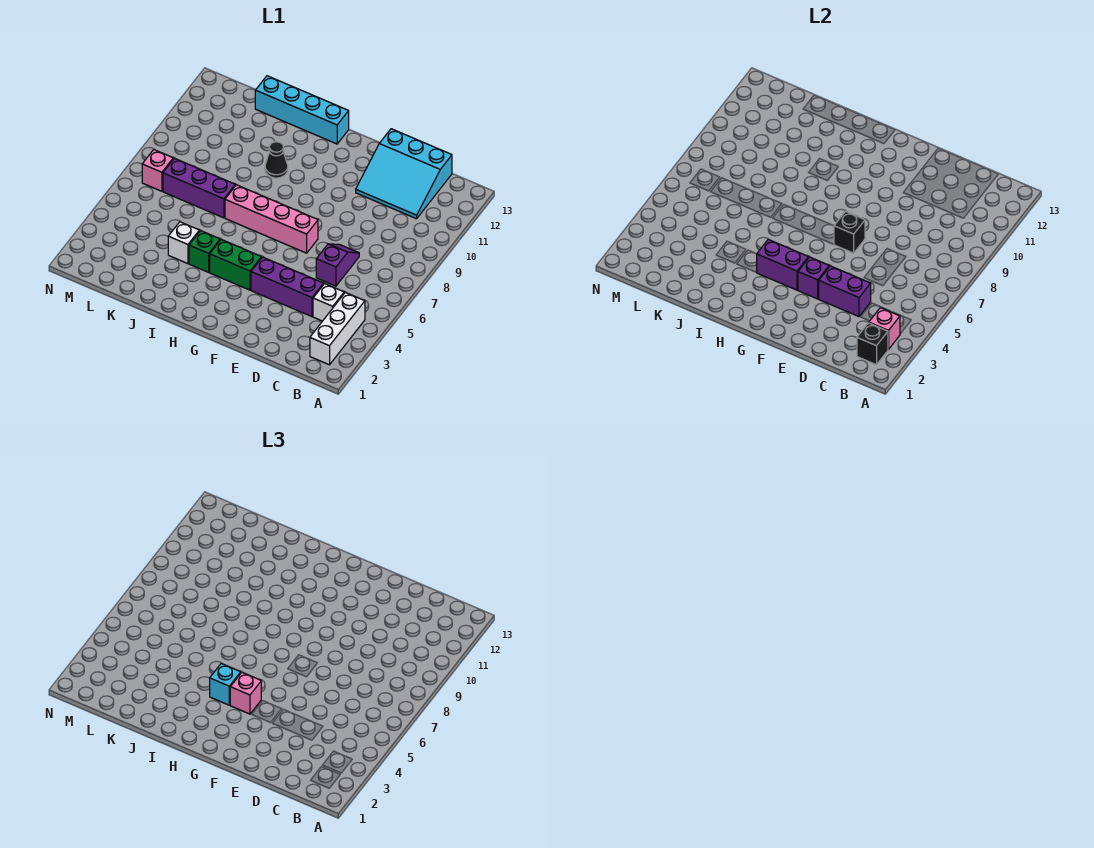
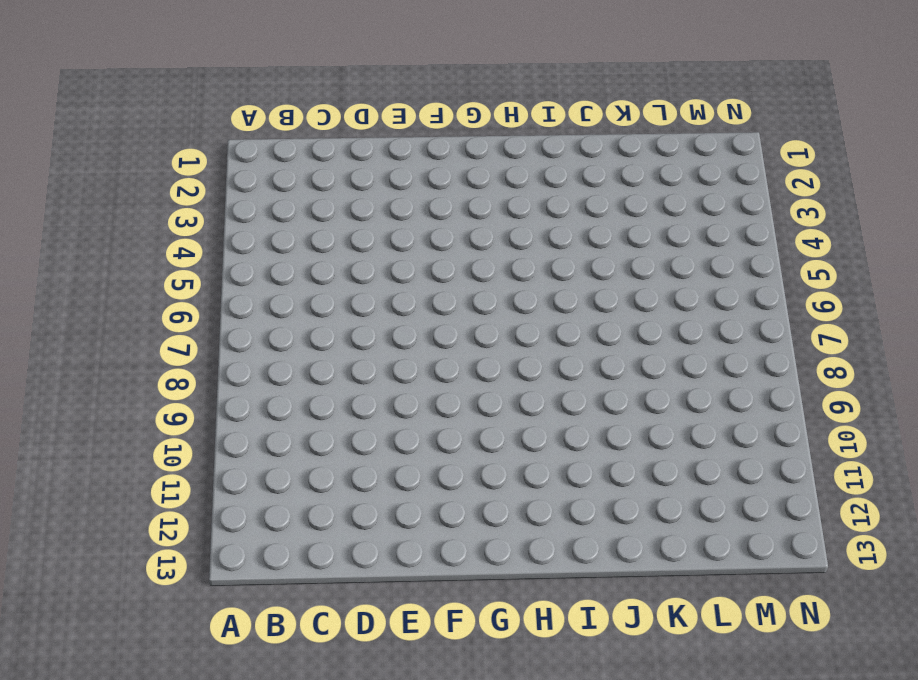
none -> white brick B2:B4 level 1
none -> white brick C4 level 1
none -> cyan slope C11:E13 level 1 top 13

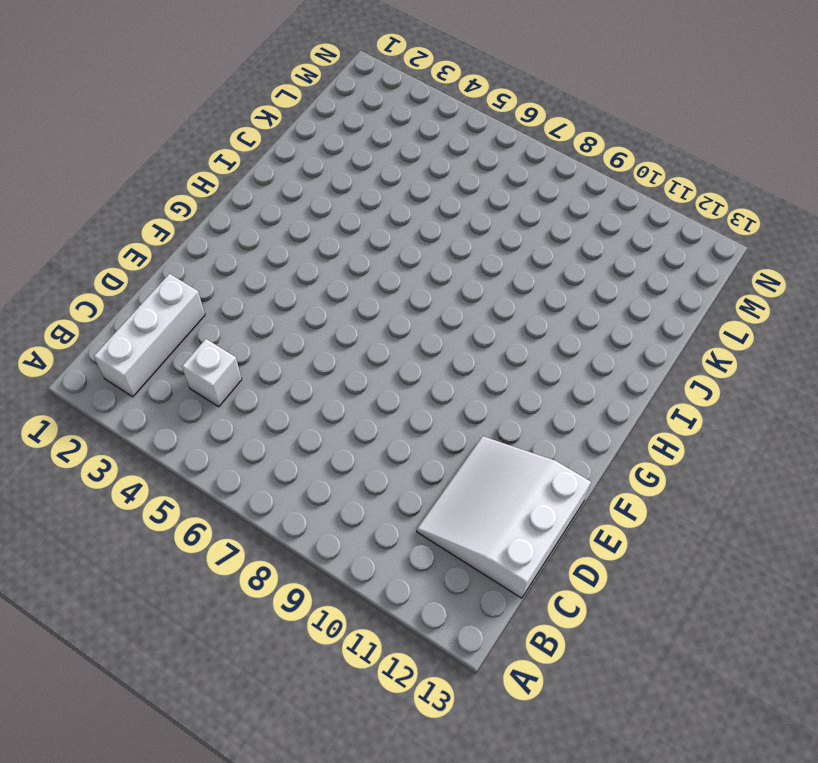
white brick B2:D2 level 1 -> white brick B2:B4 level 1
white slope C11:E13 level 1 top 13 -> cyan slope C11:E13 level 1 top 13
none -> purple brick D4:F4 level 1
none -> purple slope D6:D7 level 1 top 6
none -> pink brick F7:I7 level 1

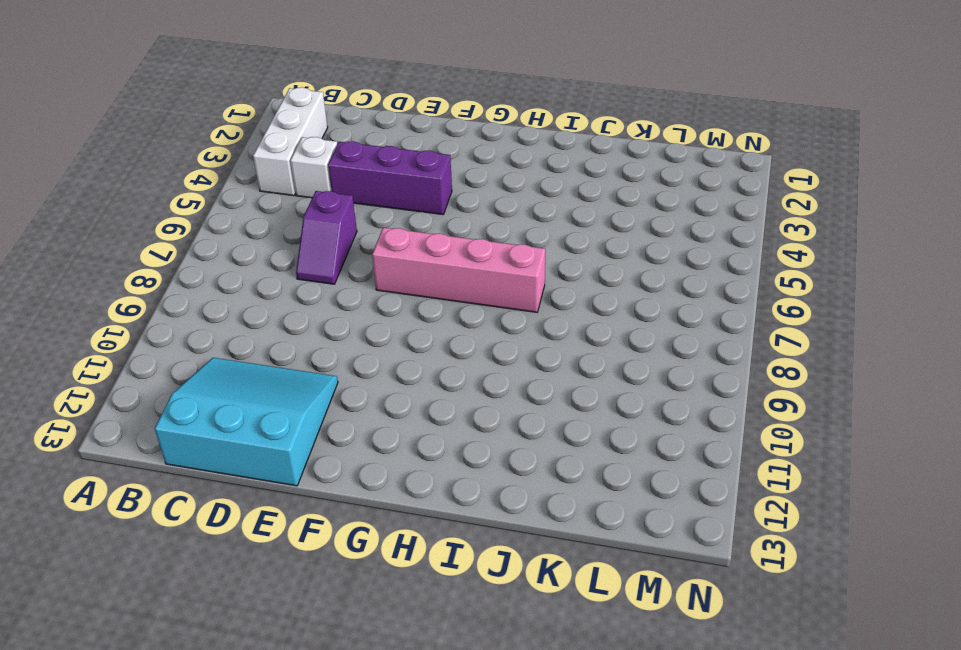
none -> green brick G4:H4 level 1
none -> cyan brick H13:K13 level 1
none -> green brick I4 level 1

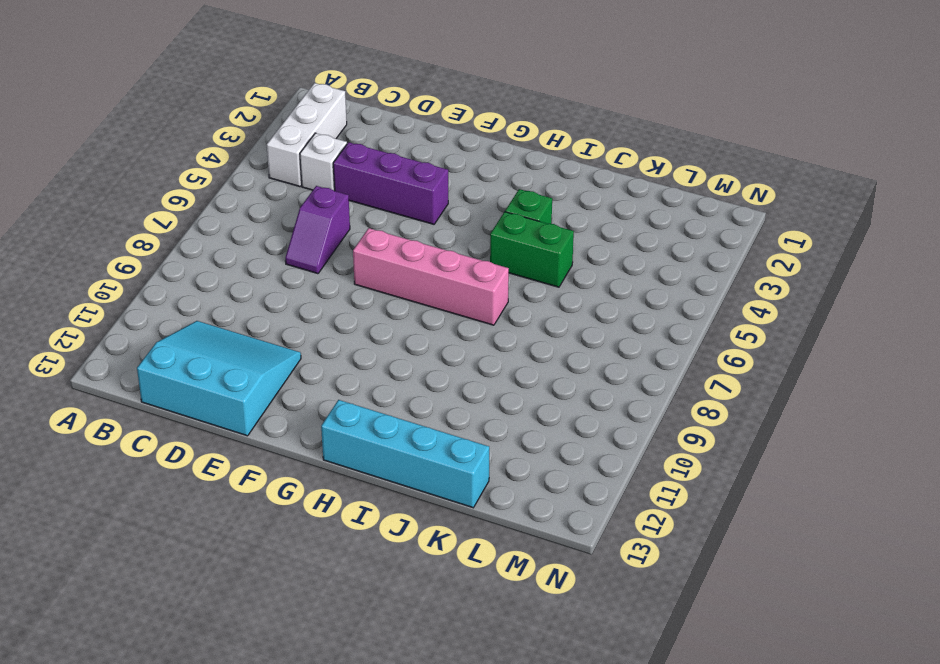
green brick I5:J5 level 1 -> green brick G4:H4 level 1
none -> black cone I10 level 1
none -> white brick J4 level 1
none -> purple brick J7:L7 level 1

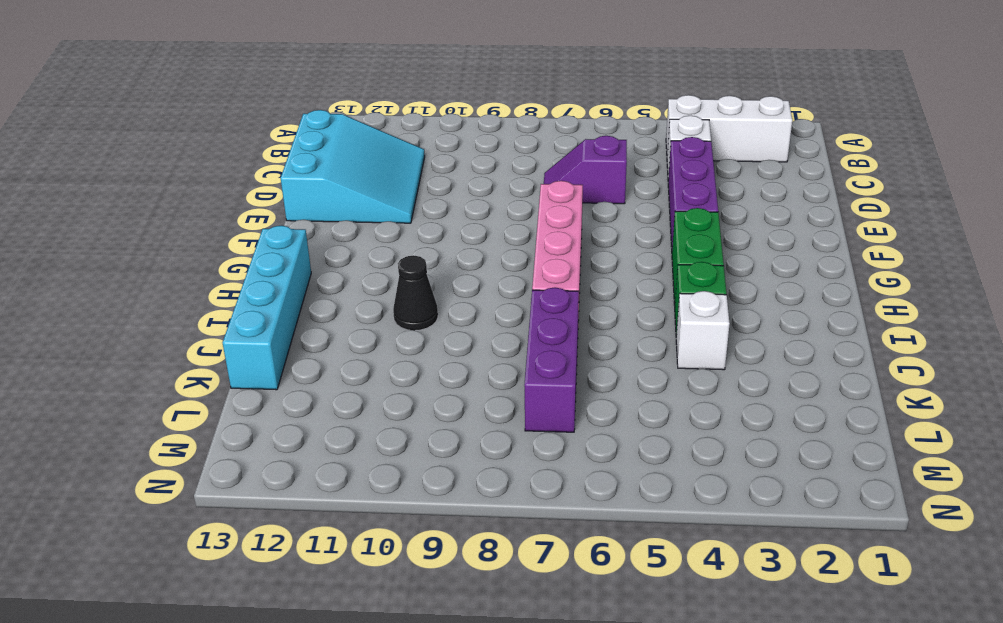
none -> pink brick M7 level 1
none -> black brick B2 level 2
none -> pink brick B3 level 2

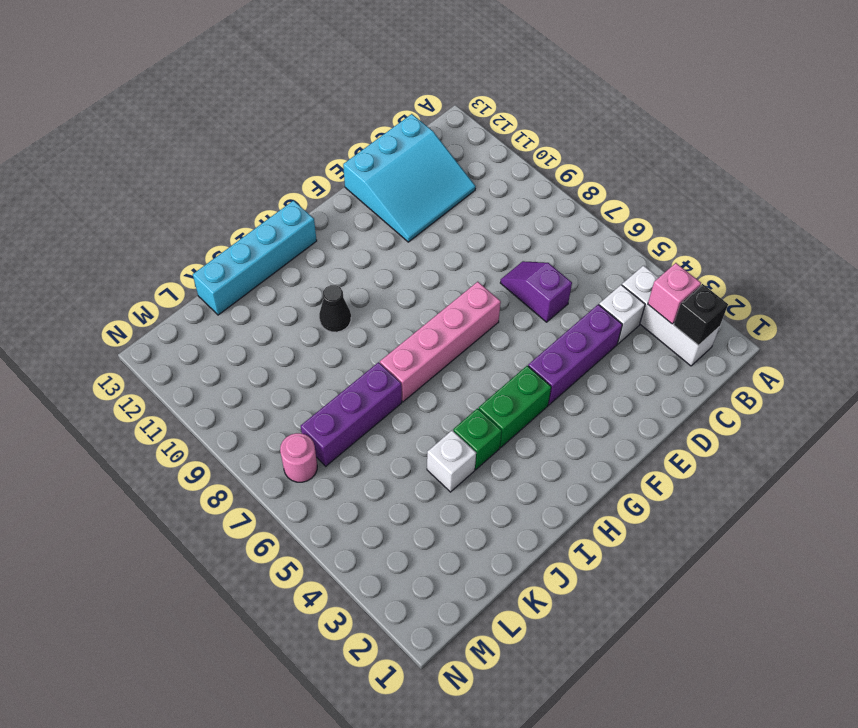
pink round brick M7 level 1 -> pink brick M7 level 1
none -> purple brick D4:E4 level 2
none -> purple brick F4 level 2
none -> black brick F7 level 2

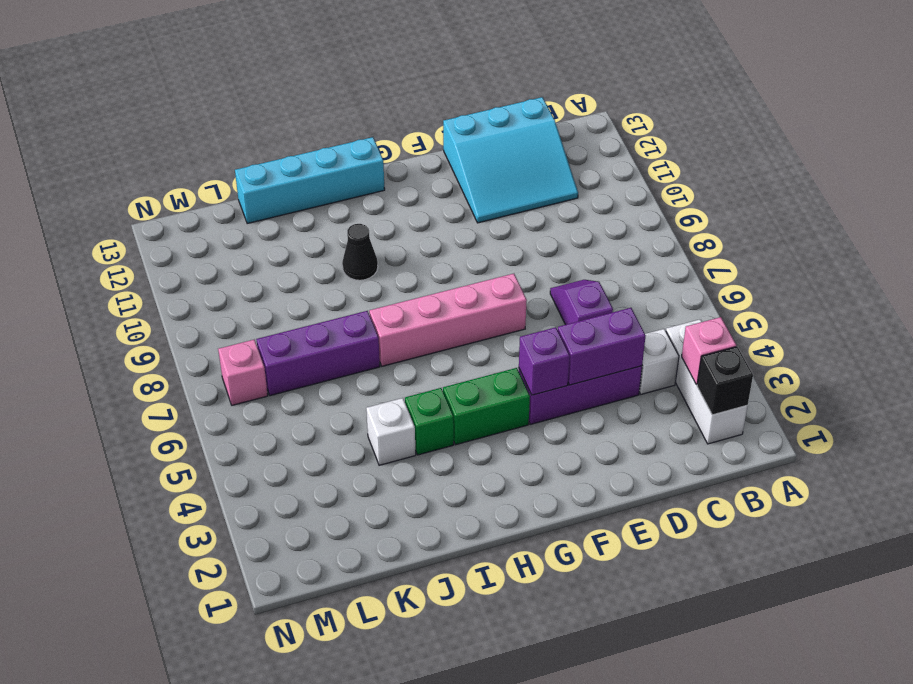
none -> black brick F7 level 2
none -> purple brick G4:H4 level 2
none -> pink brick G4 level 3

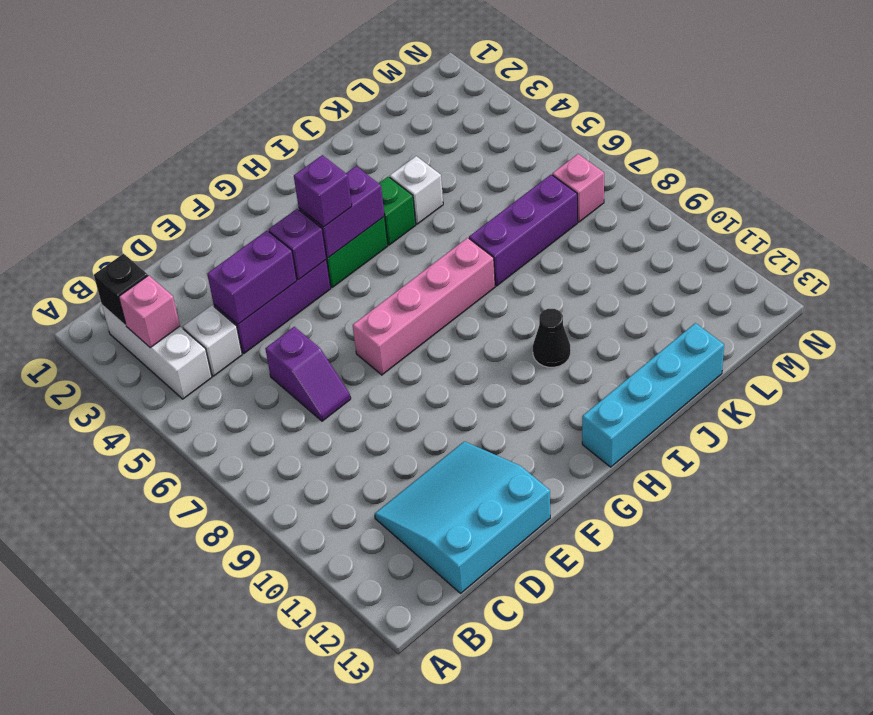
purple brick G4 level 3 -> pink brick G4 level 3
none -> black brick F7 level 2
none -> cyan brick H4 level 3

